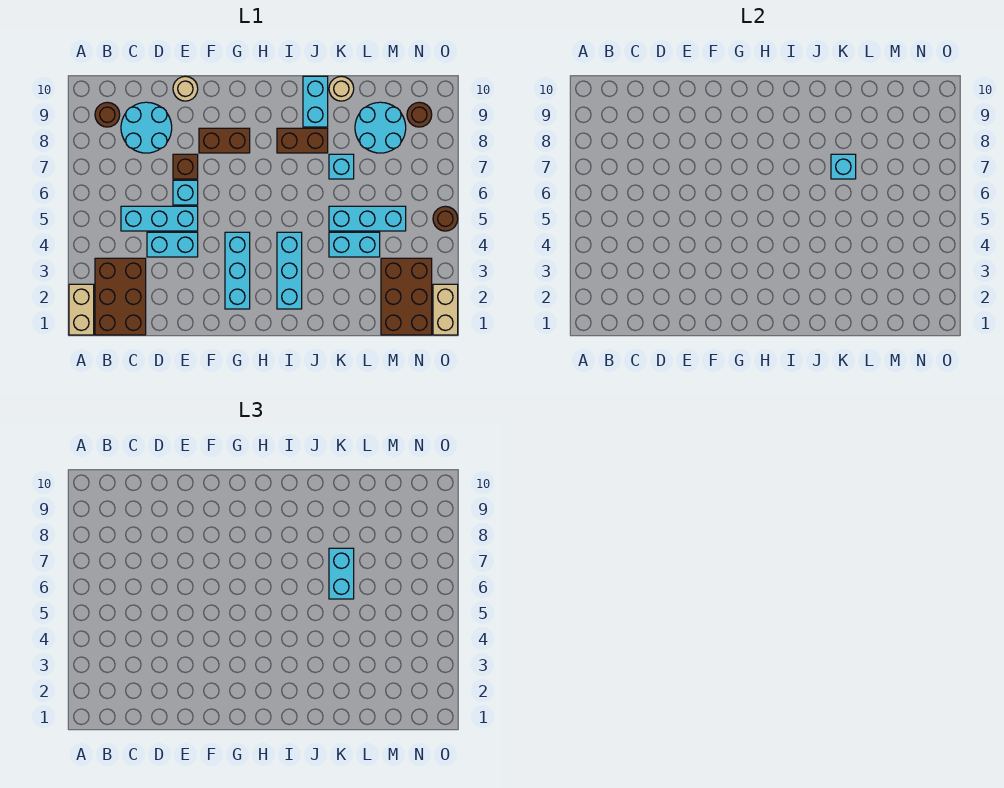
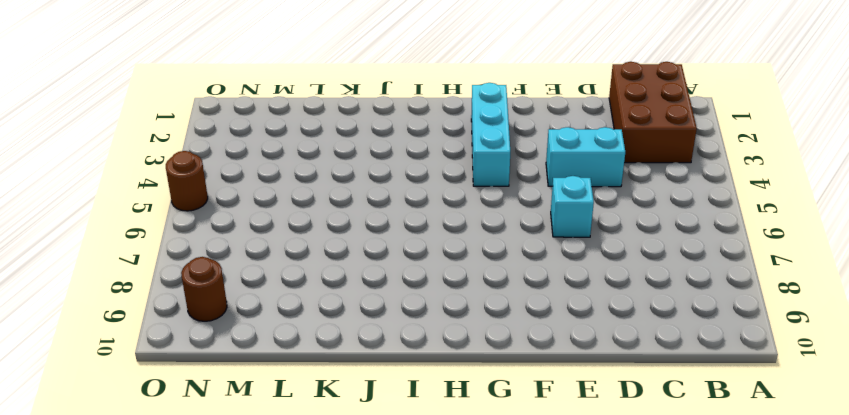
none -> tan brick A1:A2 level 1
none -> brown round brick B9 level 1
none -> cyan brick C5:E5 level 1

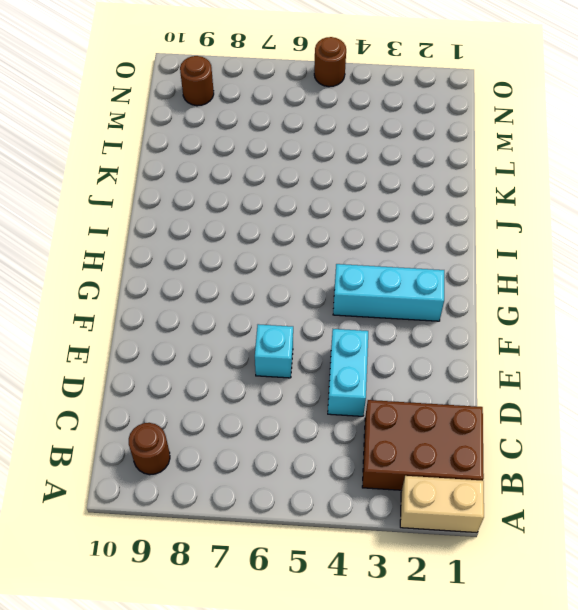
none -> cyan brick C5:E5 level 1
none -> cyan round brick C8:D9 level 1
none -> brown brick E7 level 1

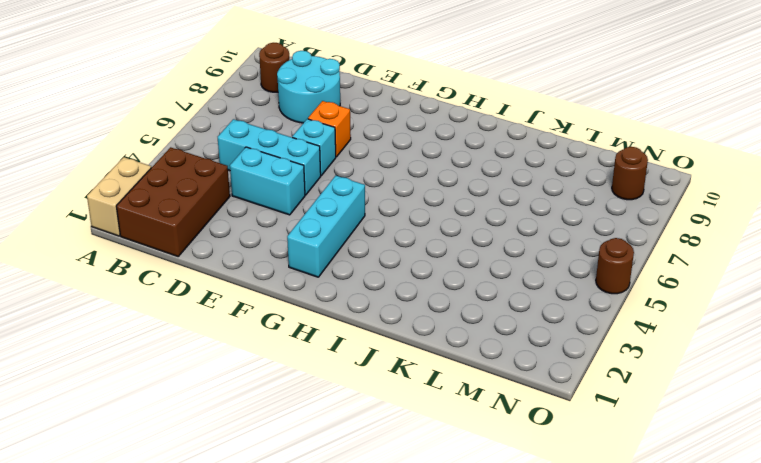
orange brick E7 level 1 -> brown brick E7 level 1
none -> tan round brick E10 level 1
none -> brown brick F8:G8 level 1
none -> cyan brick I2:I4 level 1

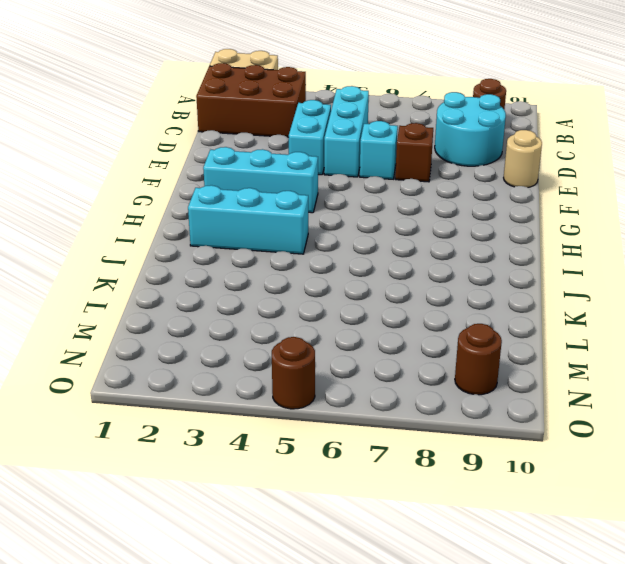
none -> brown brick F8:G8 level 1
none -> brown brick I8:J8 level 1
none -> cyan brick J9:J10 level 1

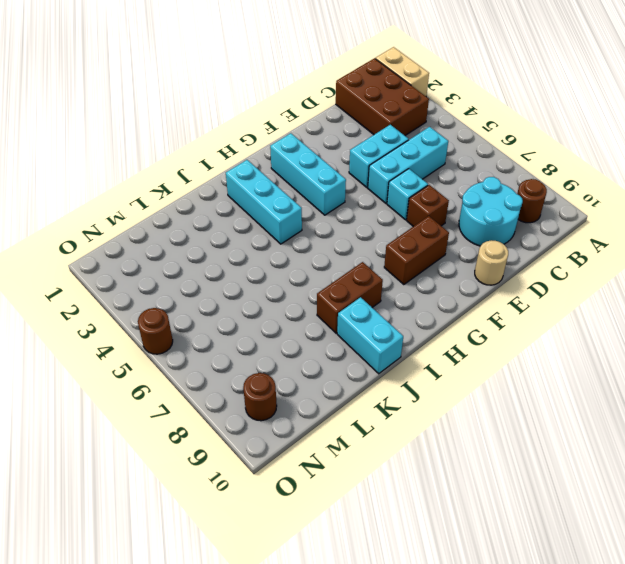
none -> cyan brick K4:L4 level 1
none -> cyan brick K5:M5 level 1
none -> cyan brick K7 level 1

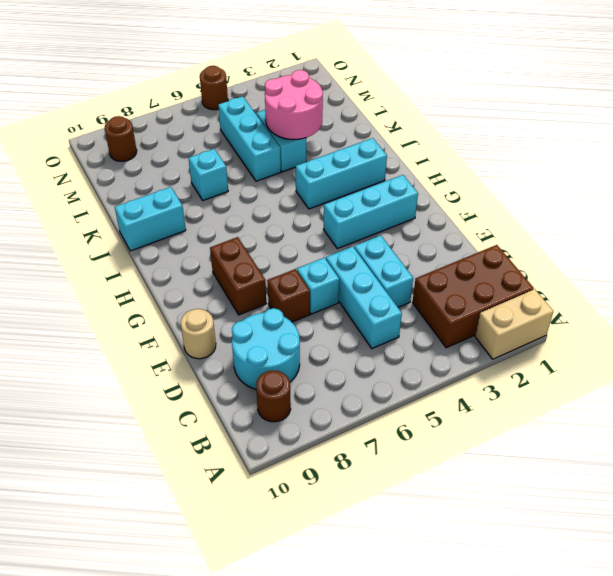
pink round brick K3:L4 level 2 -> none
none -> brown brick I8:J8 level 1
none -> tan round brick K10 level 1
none -> cyan round brick L8:M9 level 1

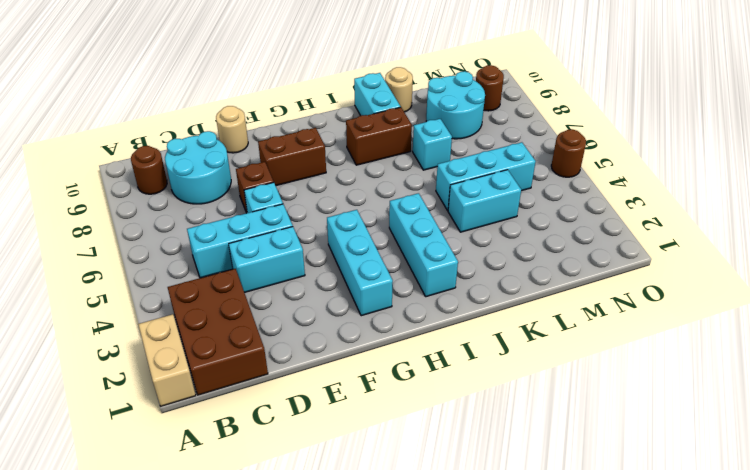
none -> brown brick M1:N3 level 1
none -> tan brick O1:O2 level 1
none -> cyan brick K7 level 2

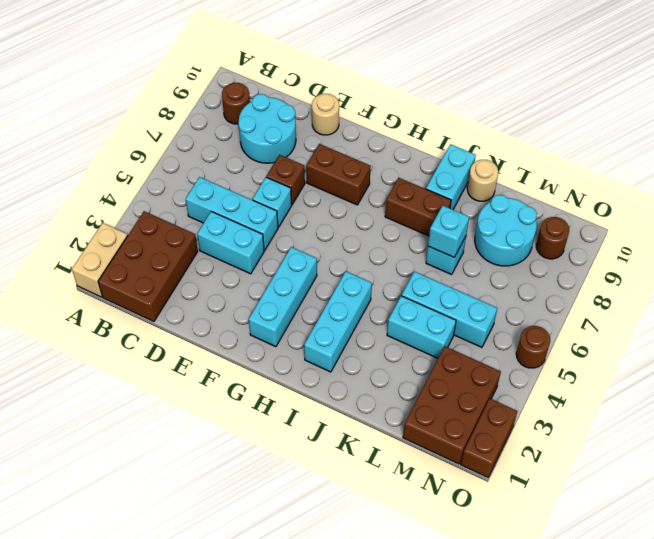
brown brick O1:O2 level 1 -> tan brick O1:O2 level 1
none -> cyan brick K6:K7 level 3

